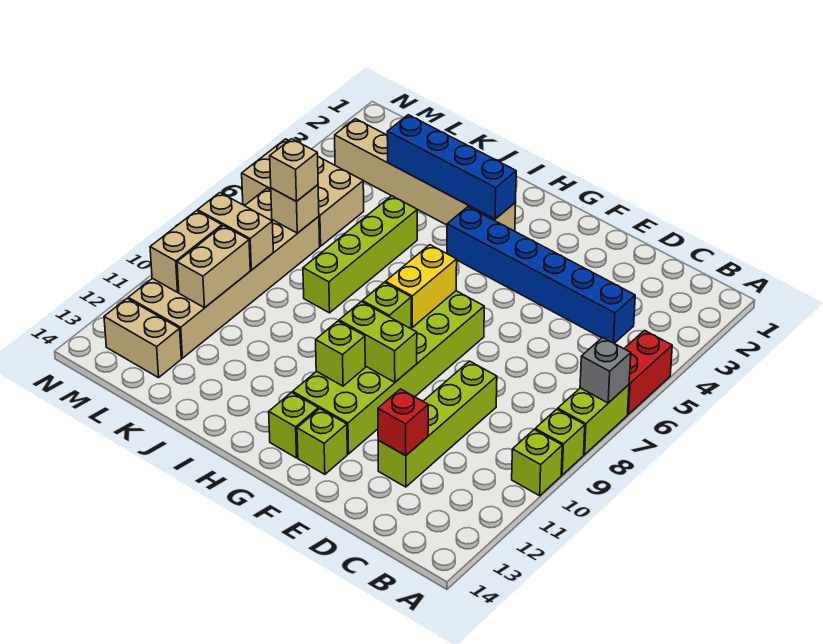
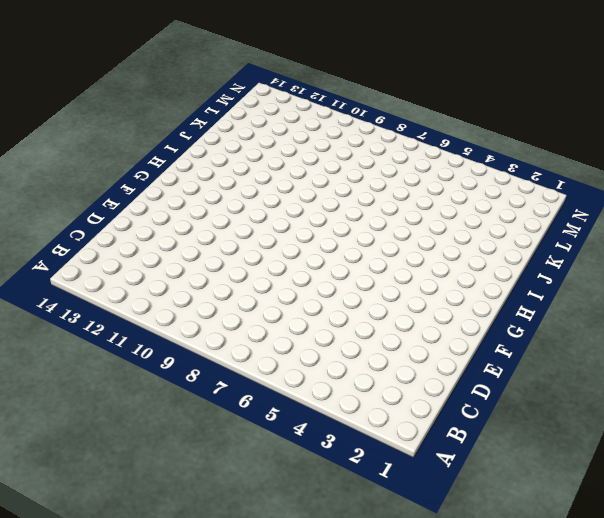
none -> red brick A5:A6 level 1
none -> lime brick A7:A8 level 1
none -> lime brick A9 level 1

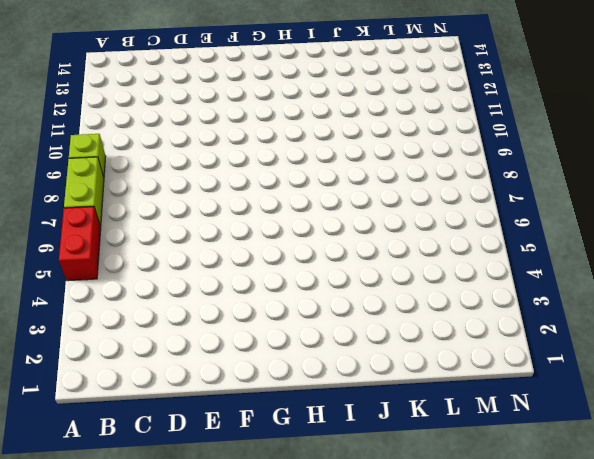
none -> lime brick A10 level 1
none -> blue brick C4:H4 level 1
none -> lime brick D9:D12 level 1

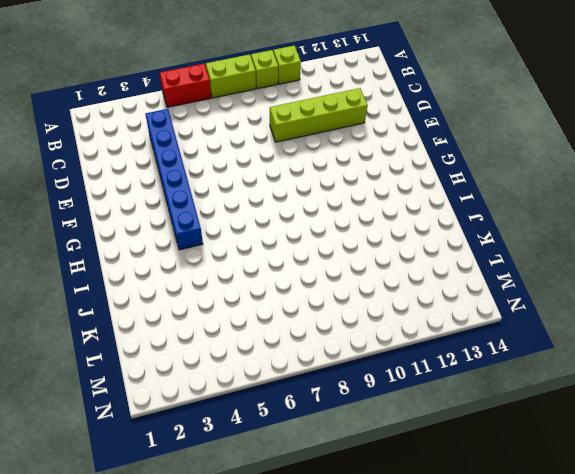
none -> lime brick F7:G12 level 1
none -> lime brick F13 level 1
none -> lime brick G13 level 1

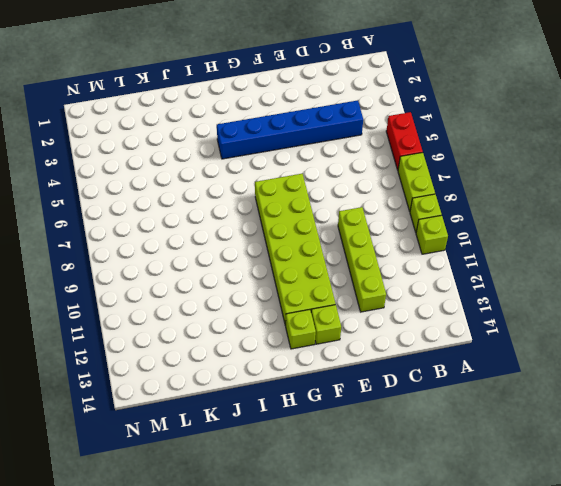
none -> tan brick H3:M3 level 1
none -> lime brick J5:J8 level 1
none -> tan brick L5:N6 level 1

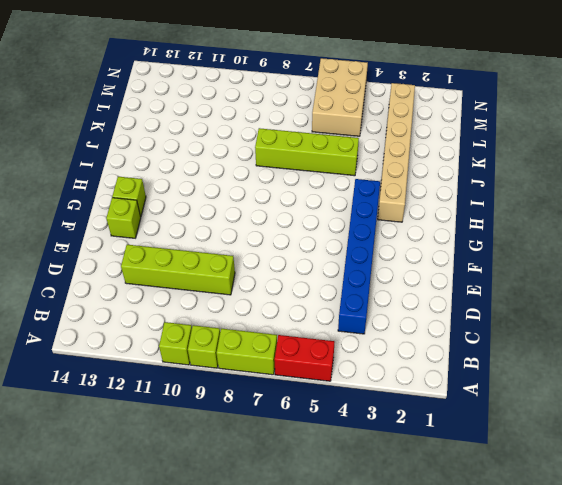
none -> lime brick F7:G12 level 1
none -> tan brick L7:M12 level 1
none -> tan brick L13:M13 level 1

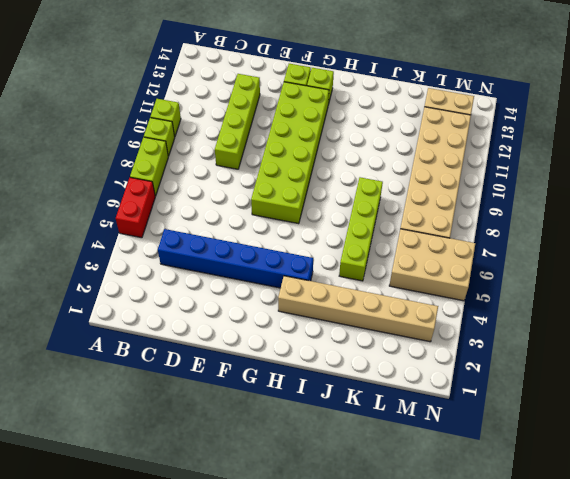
none -> grey brick A7 level 2
none -> red brick D12 level 2
none -> lime brick F10:G10 level 2

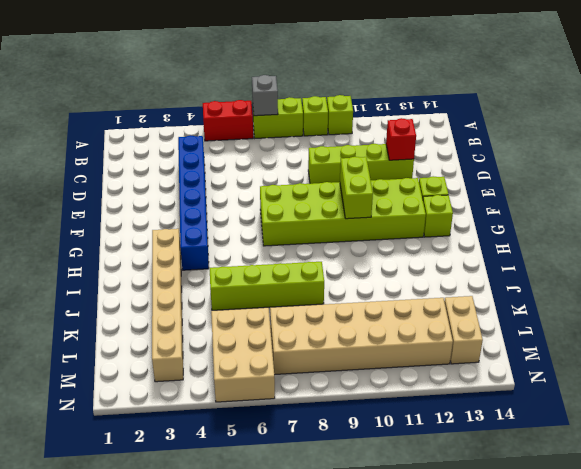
none -> yellow brick G7:G8 level 2
none -> lime brick G9 level 2
none -> lime brick G11 level 2

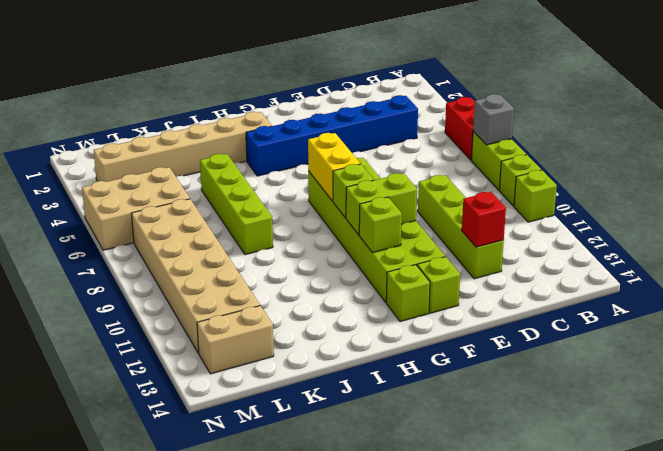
none -> blue brick H3:K3 level 2
none -> tan brick L7 level 2
none -> tan brick L9:M9 level 2

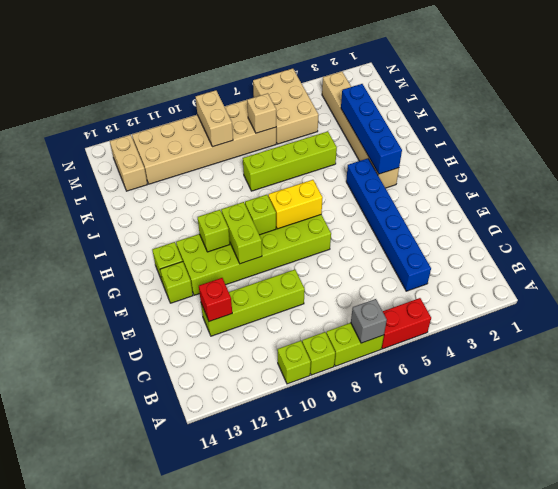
none -> tan brick L10:L11 level 2
none -> tan brick M10:M11 level 2
none -> tan brick L7 level 3

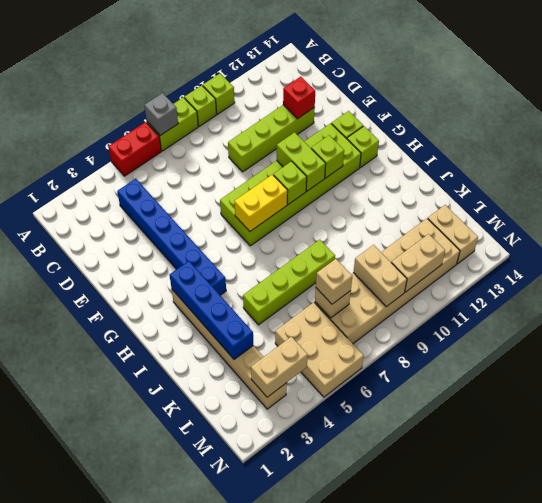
tan brick M3:M4 level 2 -> tan brick L10:L11 level 2

